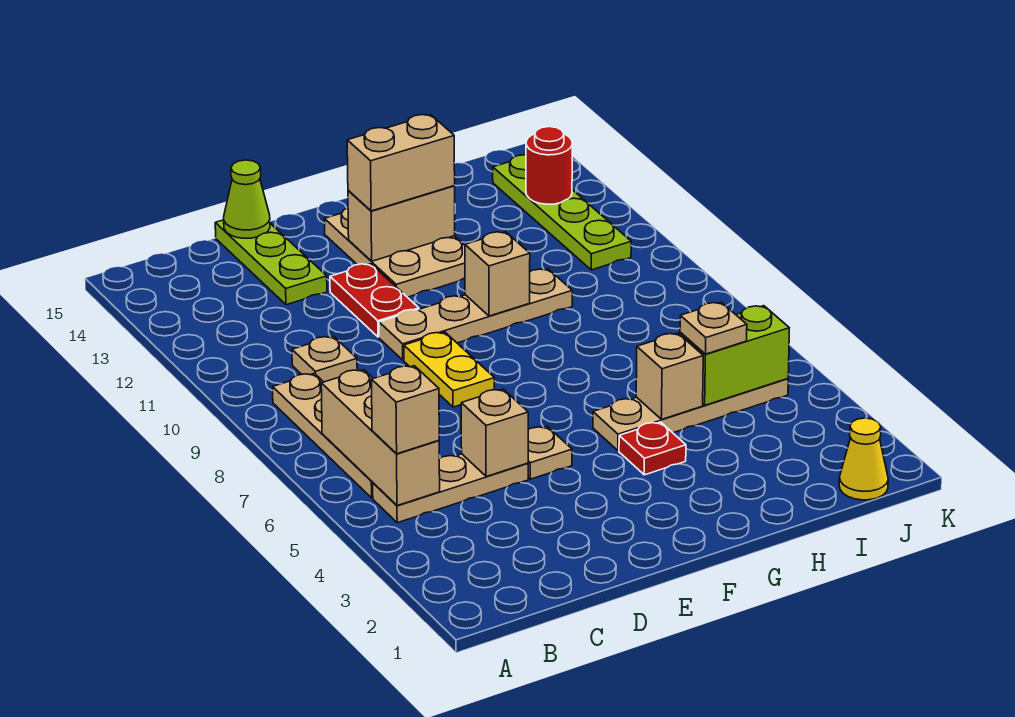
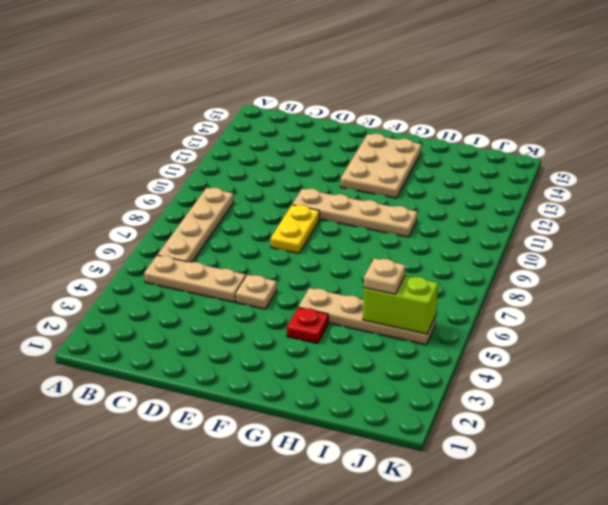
none -> tan plate C10 level 1
none -> lime plate D13:D15 level 1
none -> red plate E11:E12 level 1

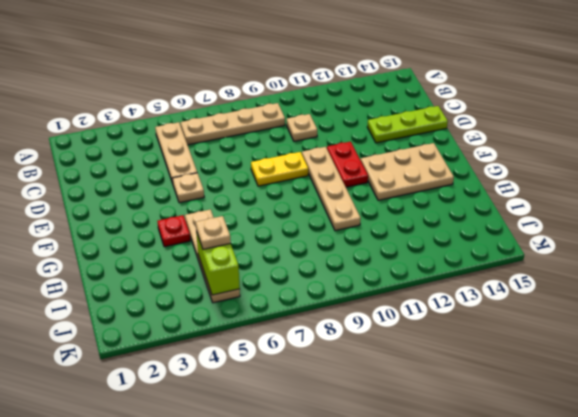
red plate E11:F11 level 1 -> red plate E11:E12 level 1
none -> yellow cone J1 level 1
none -> lime plate J11:J14 level 1
none -> tan brick B5:B7 level 2

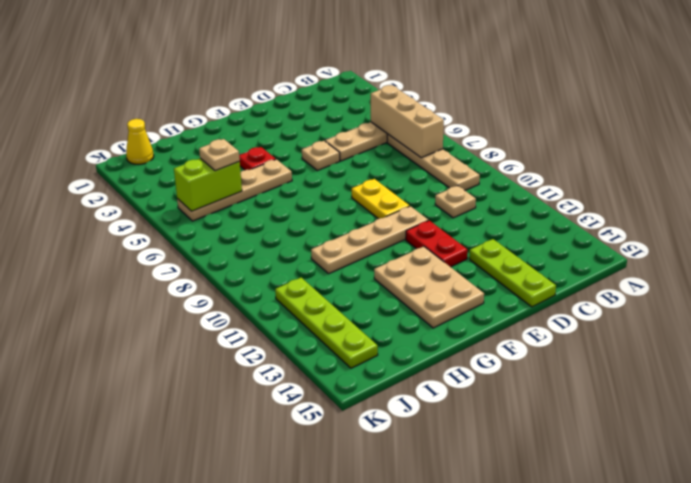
none -> tan brick D5 level 2
none -> lime cone D15 level 2
none -> tan brick F13:G13 level 2

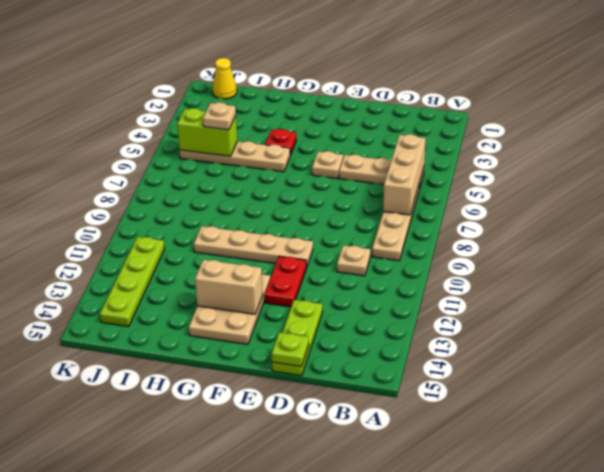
lime plate D15 level 2 -> lime cone D15 level 2
none -> yellow plate E8:E9 level 1
none -> tan brick D5 level 2
none -> tan brick G10 level 2

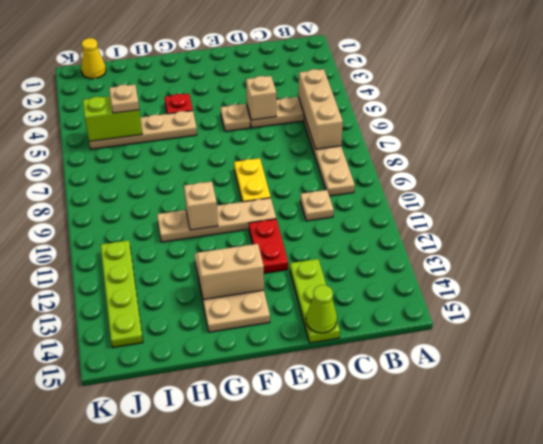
none -> tan brick H5 level 2
none -> red round brick J13 level 2
none -> tan brick B5 level 3

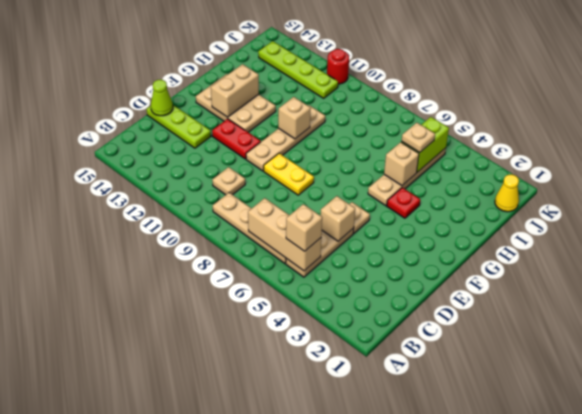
red round brick K11 level 1 -> red round brick J13 level 2
none -> tan brick F13:G13 level 3

